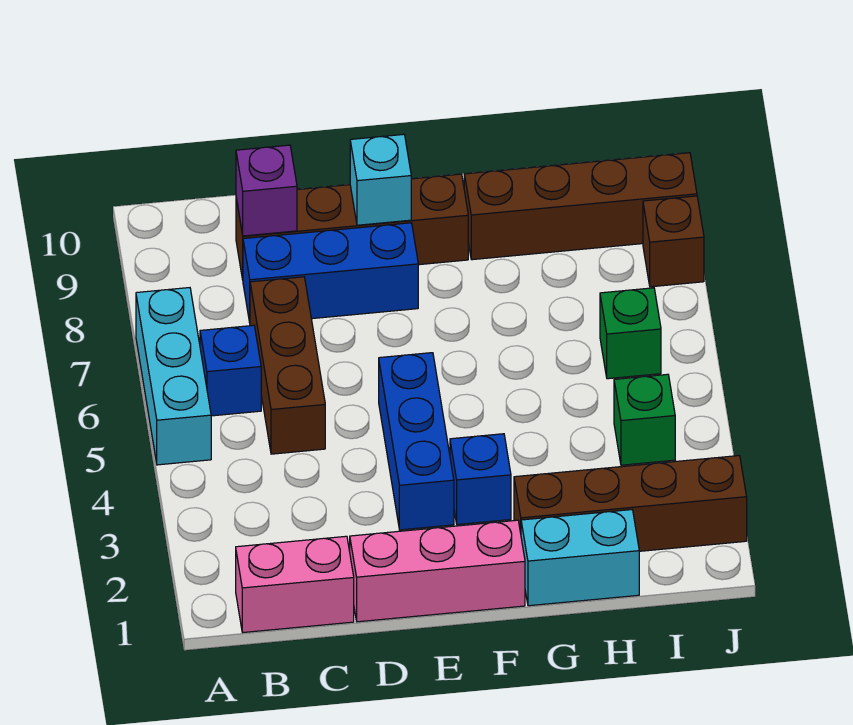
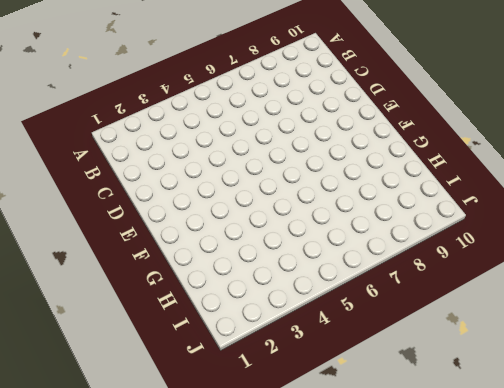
none -> cyan brick A5:A7 level 1
none -> pink brick B1:C1 level 1
none -> blue brick B6 level 1

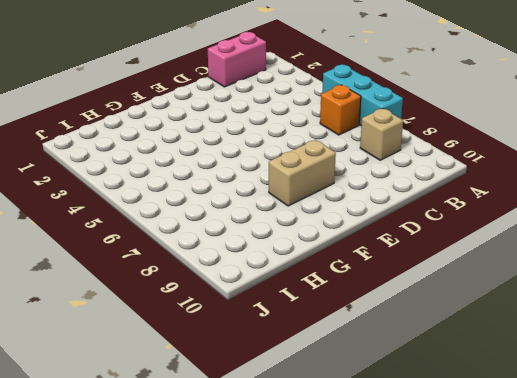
orange brick B6 level 1 -> blue brick B6 level 1
tan brick B8 level 1 -> none
tan brick E8:F8 level 1 -> blue brick C8:E8 level 1
none -> brown brick C5:C7 level 1
none -> brown brick C9:F9 level 1
none -> pink brick D1:F1 level 1

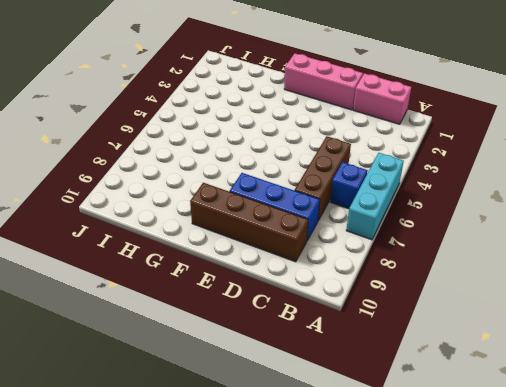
none -> blue brick E3:E5 level 1
none -> blue brick F3 level 1
none -> cyan brick G1:H1 level 1

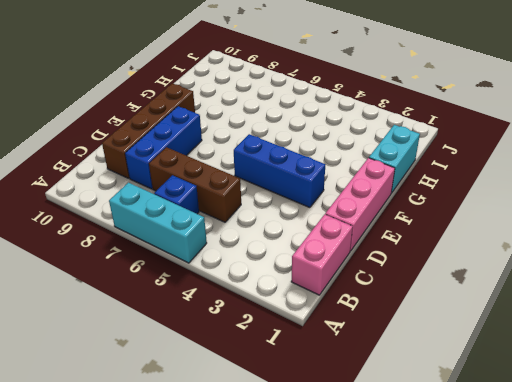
none -> blue brick F3 level 1
none -> brown brick G2:J2 level 1
none -> brown brick G9:J9 level 1

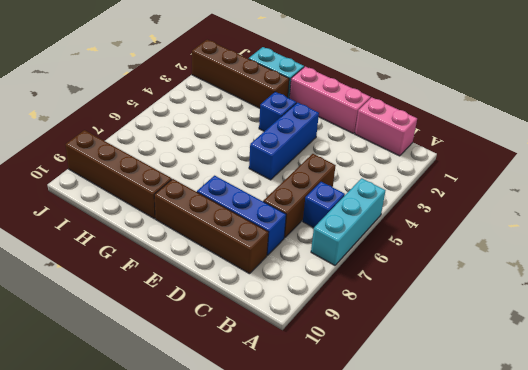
none -> green brick I4 level 1
none -> green brick I6 level 1
none -> brown brick J8 level 1

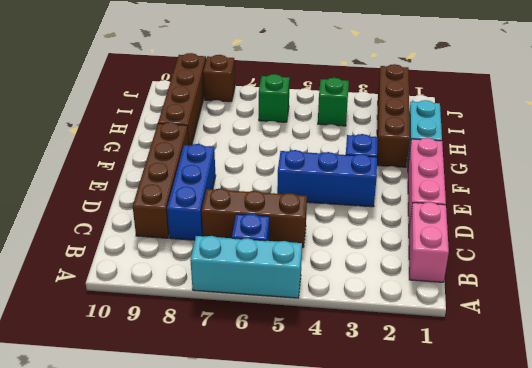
none -> purple brick C9 level 2
none -> cyan brick E9 level 2

